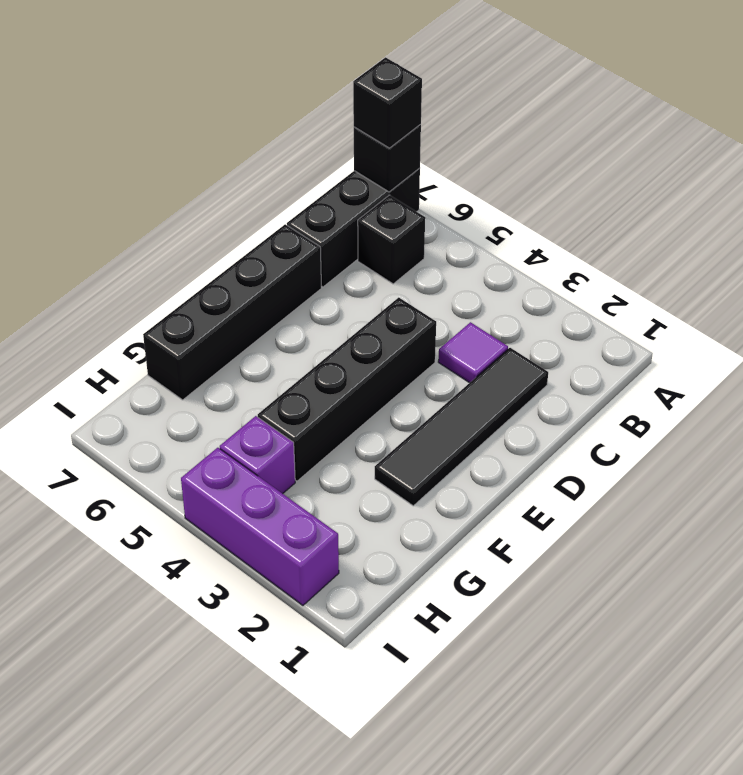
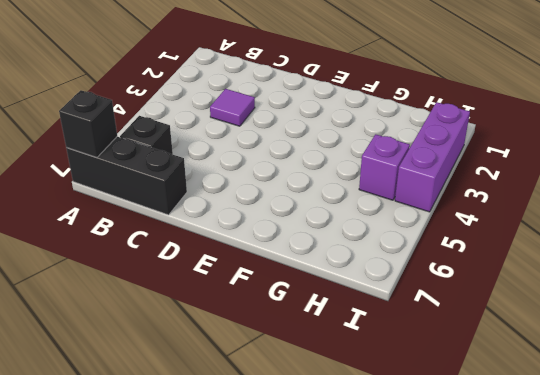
none -> black tile C2:F2 level 1
none -> black brick D4:G4 level 1

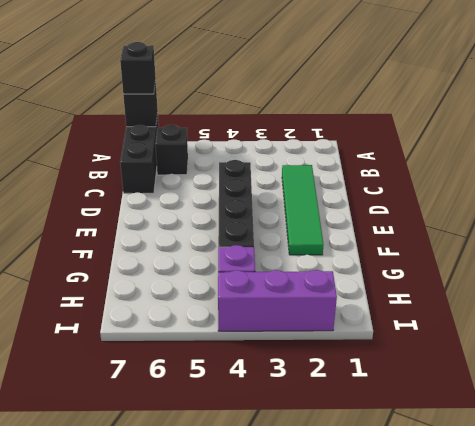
green tile C2:F2 level 1 -> black tile C2:F2 level 1
none -> purple tile C3 level 1
none -> black brick D7:G7 level 1

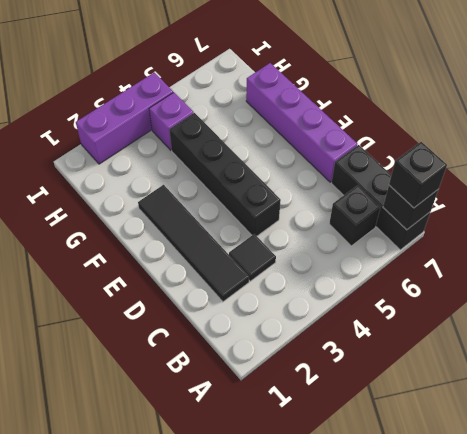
black tile C3 level 1 -> purple tile C3 level 1
purple brick D7:G7 level 1 -> black brick D7:G7 level 1

